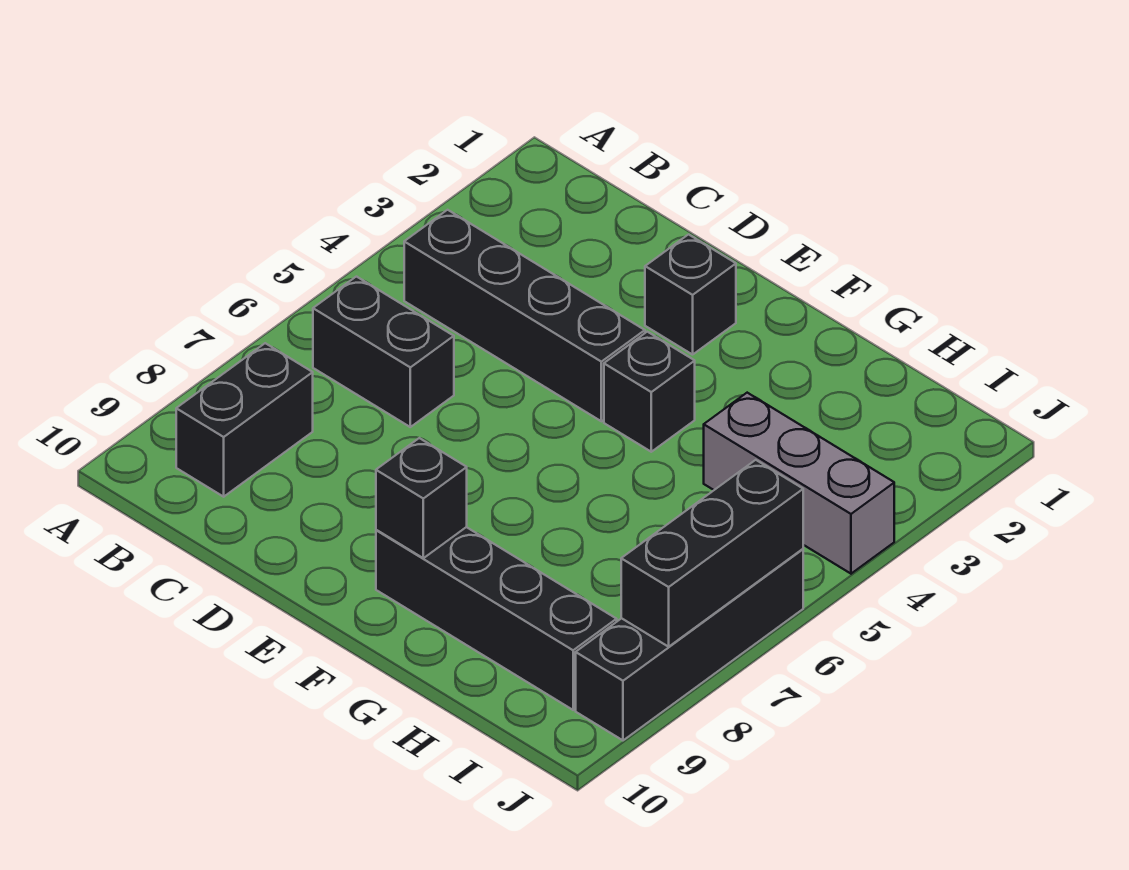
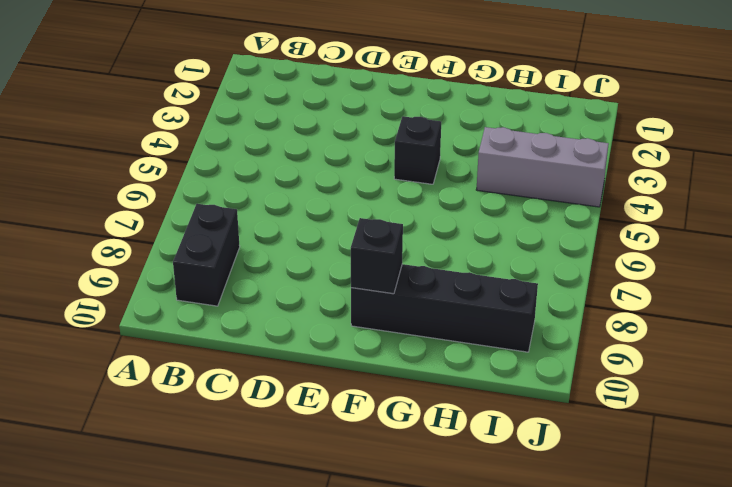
none -> black brick B4:E4 level 1
none -> black brick B6:C6 level 1

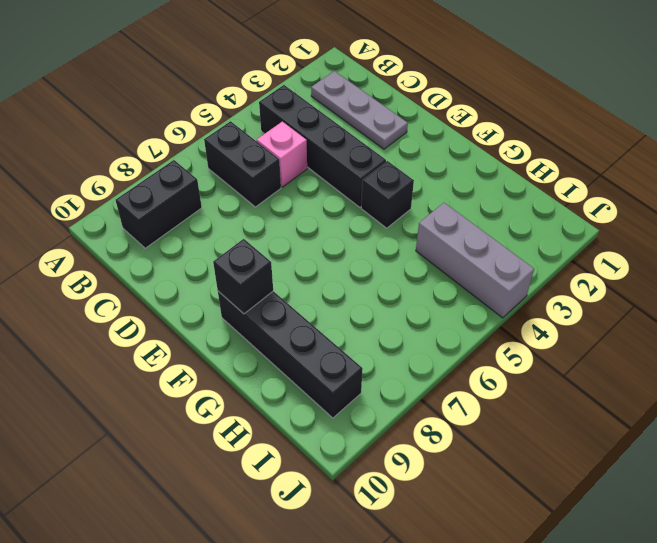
grey plate B2:D2 level 1 -> none
pink brick C5 level 1 -> none
none -> black brick E2 level 1
none -> black brick J6:J9 level 1

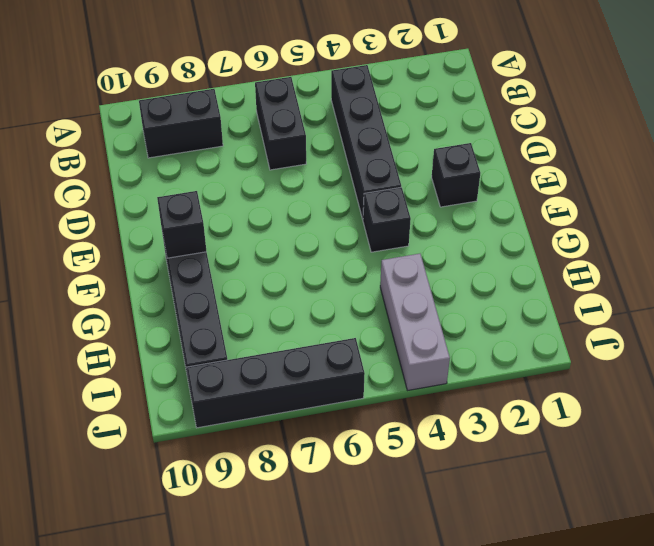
none -> black brick J6:J8 level 2

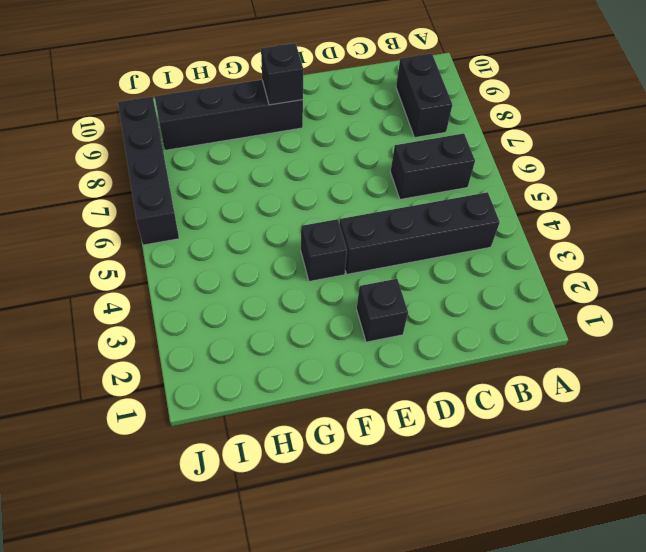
none -> grey brick H4:J4 level 1
none -> black brick J6:J8 level 2

